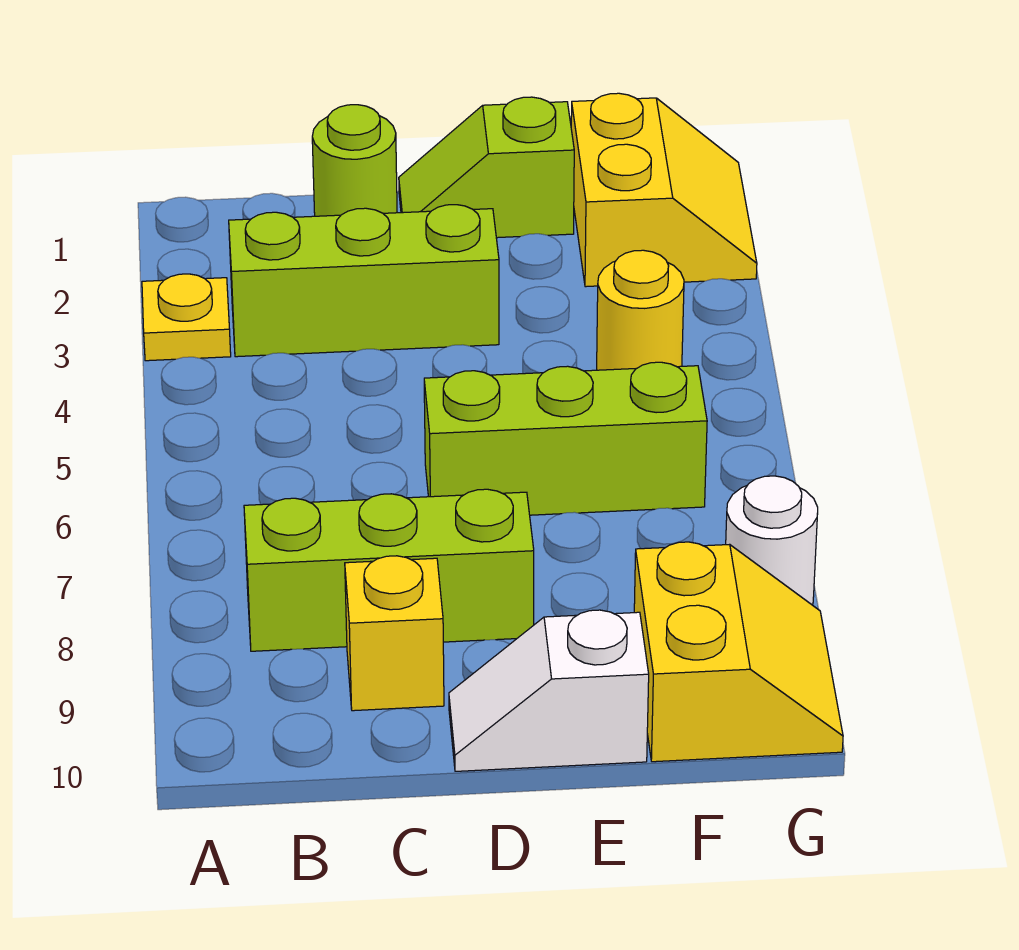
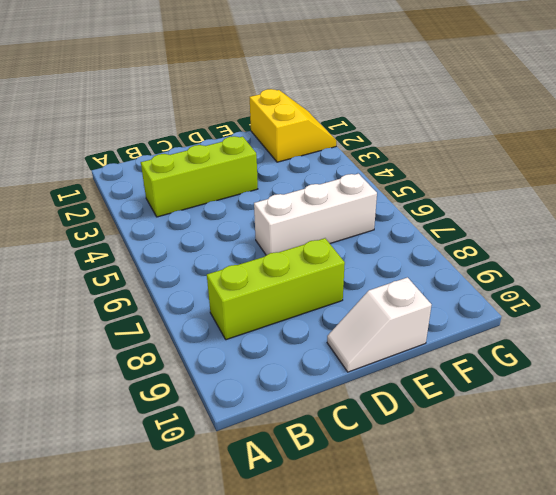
white brick D6:F6 level 1 -> lime brick D6:F6 level 1
none -> yellow plate A3 level 1
none -> lime round brick C1 level 1
none -> yellow brick C9 level 1

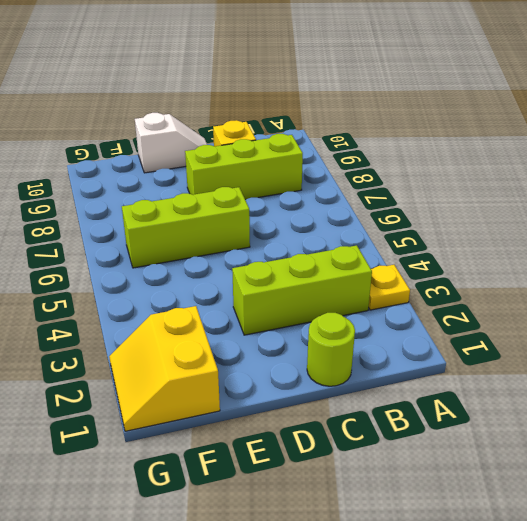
none -> lime slope D1:E1 level 1 top E
none -> yellow round brick F4 level 1
none -> yellow slope F9:G10 level 1 top F

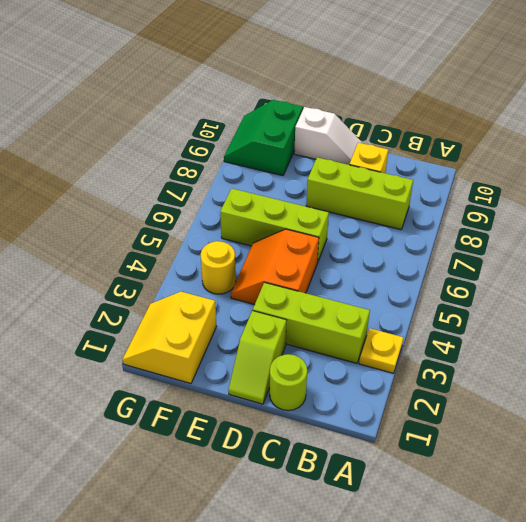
lime slope D1:D2 level 1 top 2 -> lime slope D1:E1 level 1 top E
orange slope D4:E5 level 1 top D -> none
green slope F9:G10 level 1 top F -> yellow slope F9:G10 level 1 top F
none -> white round brick G8 level 1

